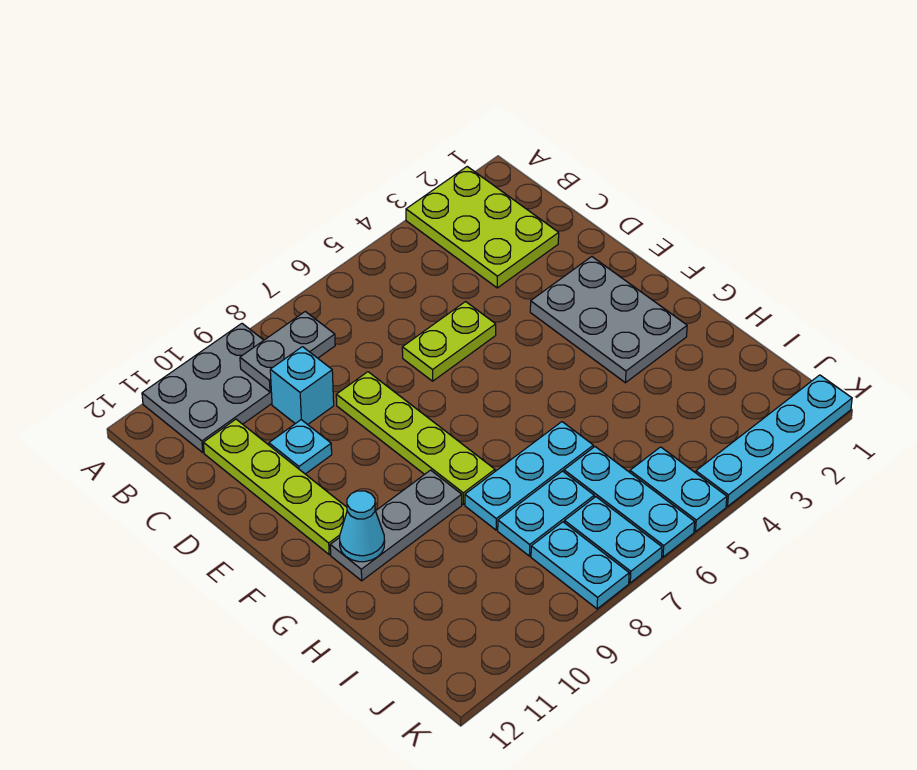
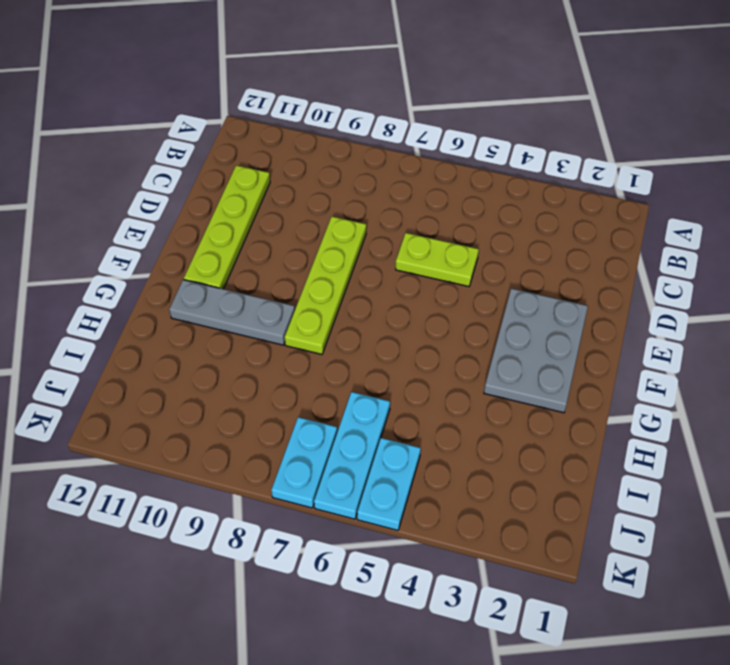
none -> lime plate A2:C3 level 1
none -> grey plate A9:B11 level 1
none -> cyan brick C9 level 1

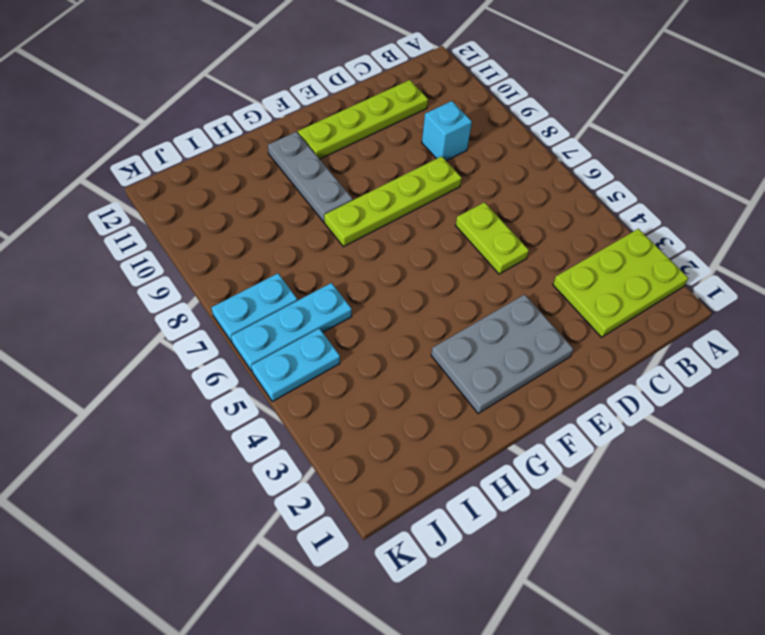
none -> grey plate A9:B11 level 1
none -> cyan plate D10 level 1
none -> cyan plate H6:H8 level 1

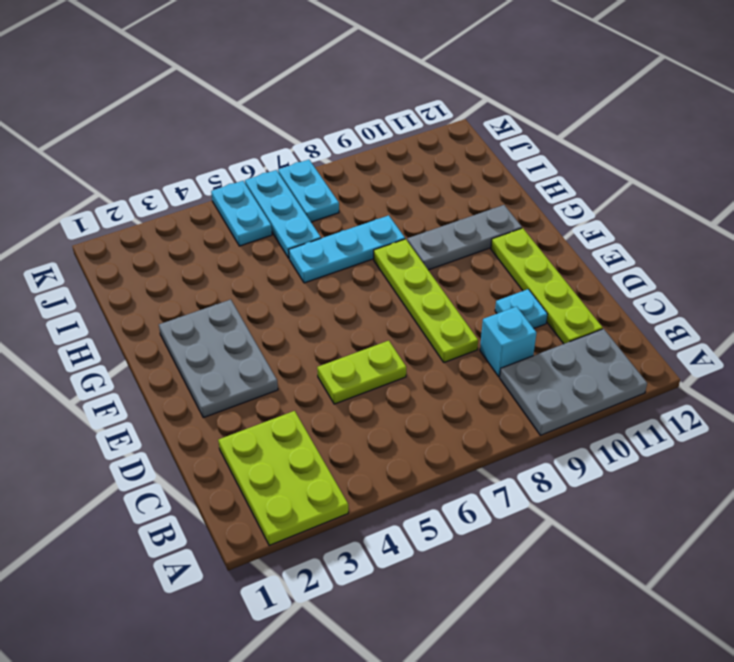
none -> cyan plate I7:I8 level 1
none -> cyan plate J8:K8 level 1
none -> cyan plate K1:K4 level 1

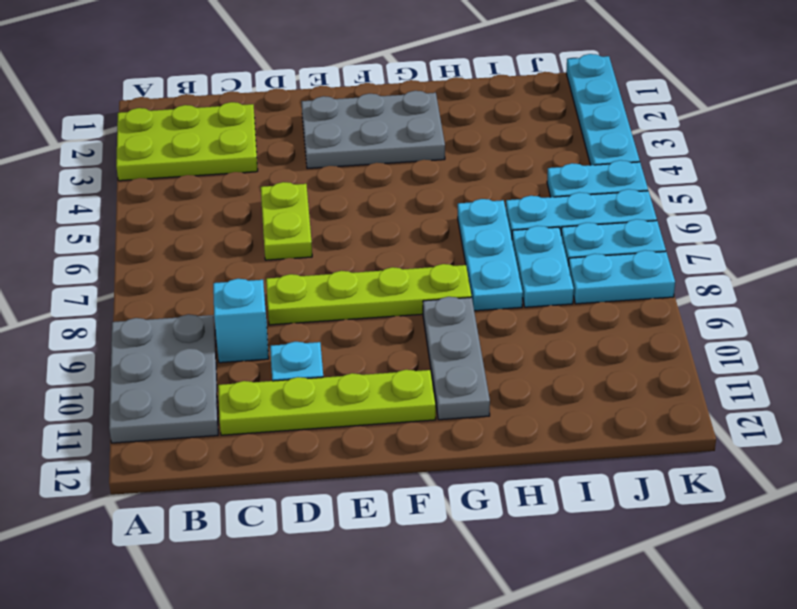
none -> grey plate B8:B9 level 2
none -> cyan cone G11 level 2

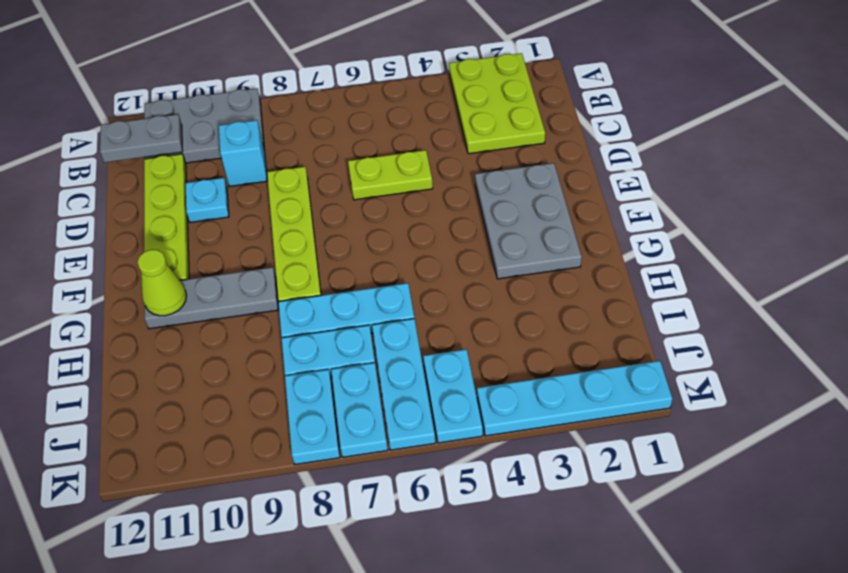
grey plate B11:B12 level 2 -> grey plate B8:B9 level 2
lime cone G11 level 2 -> cyan cone G11 level 2

